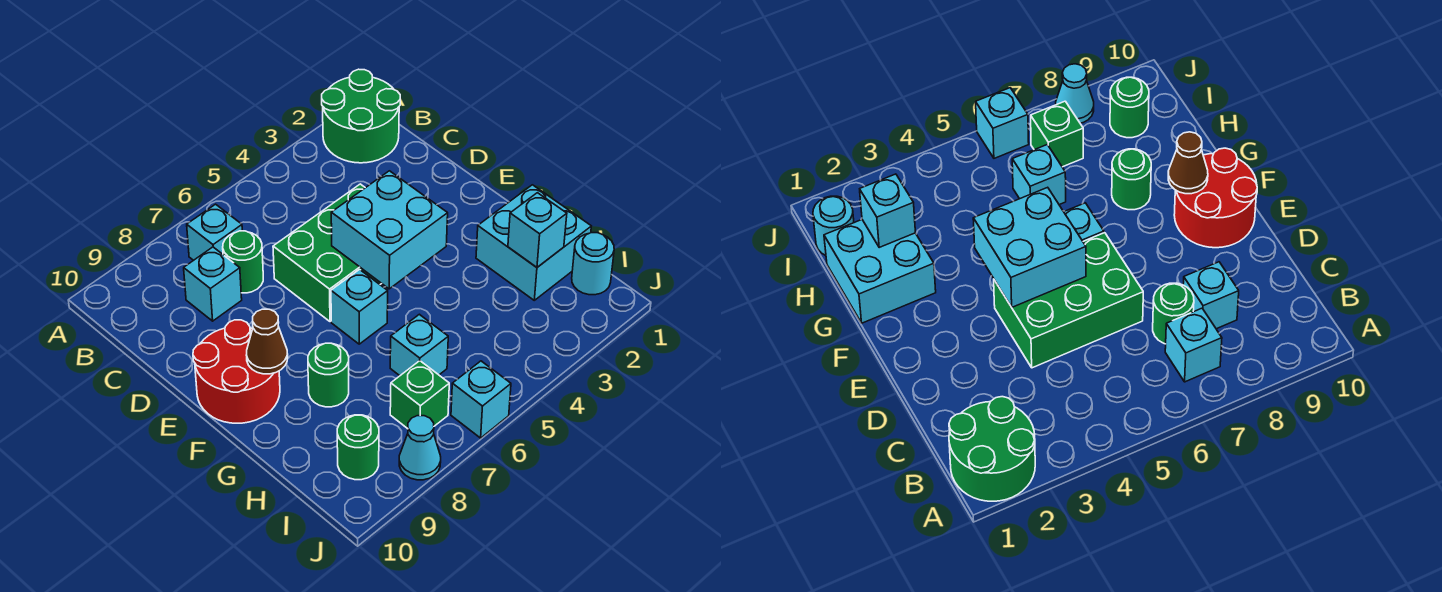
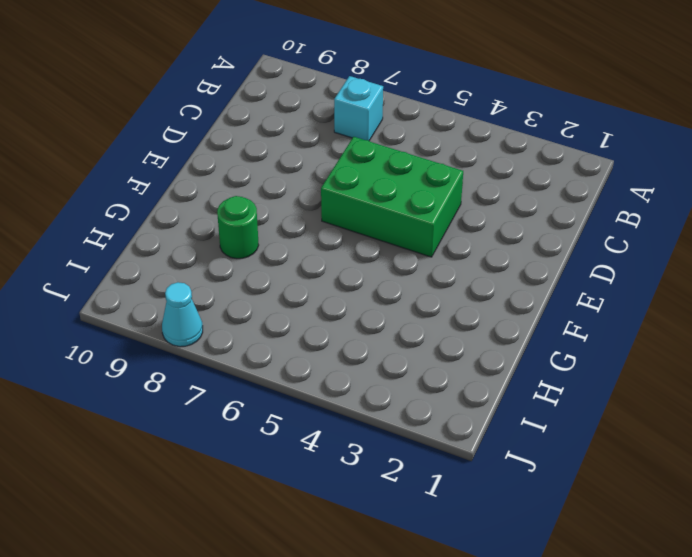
none -> green round brick A1:B2 level 1
none -> green round brick C7 level 1
none -> cyan brick C8 level 1

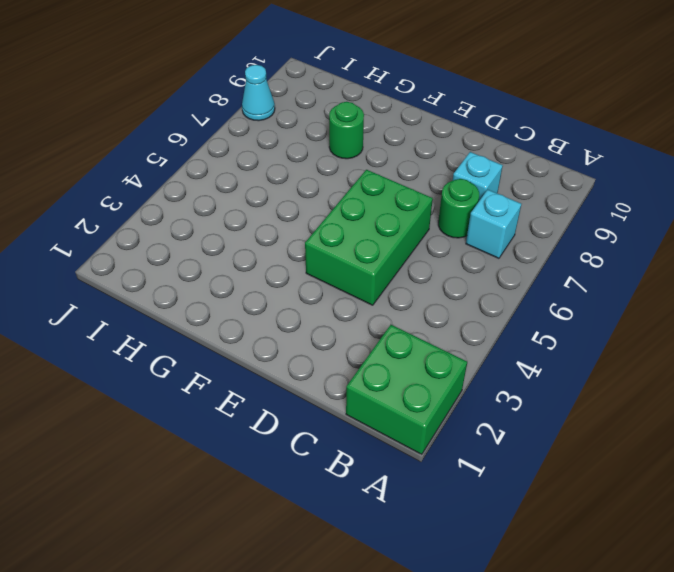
green brick A1:B2 level 1 -> green round brick A1:B2 level 1
none -> red round brick E9:F10 level 1
none -> cyan brick F6 level 1
none -> cyan brick G1:H2 level 1

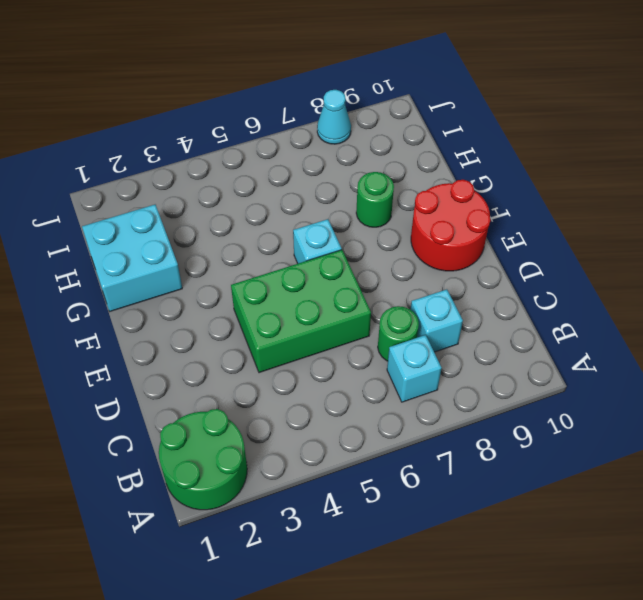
none -> cyan brick H6 level 1
none -> cyan round brick I1 level 1
none -> green brick I7 level 1

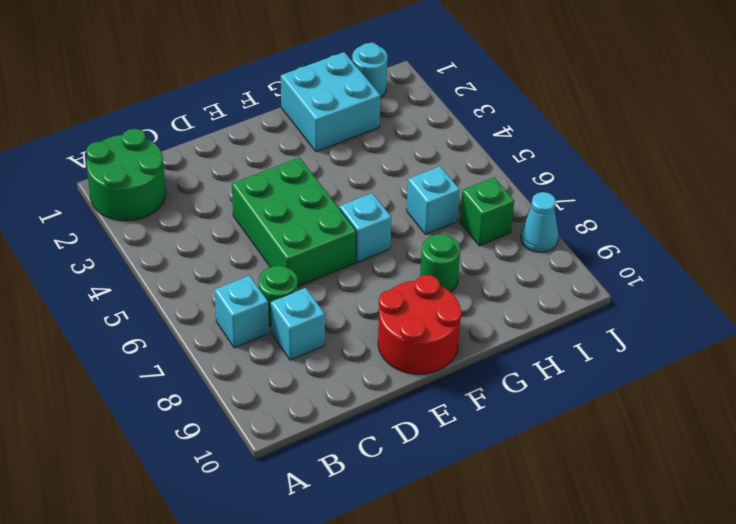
none -> green round brick I9 level 1
none -> cyan brick J6 level 1
none -> cyan brick E4:F5 level 2

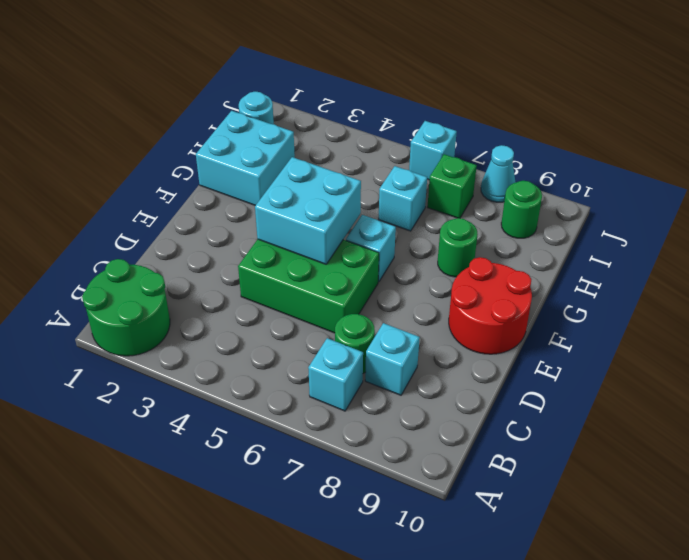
none -> brown cone F9 level 2
none -> cyan brick H2 level 2

